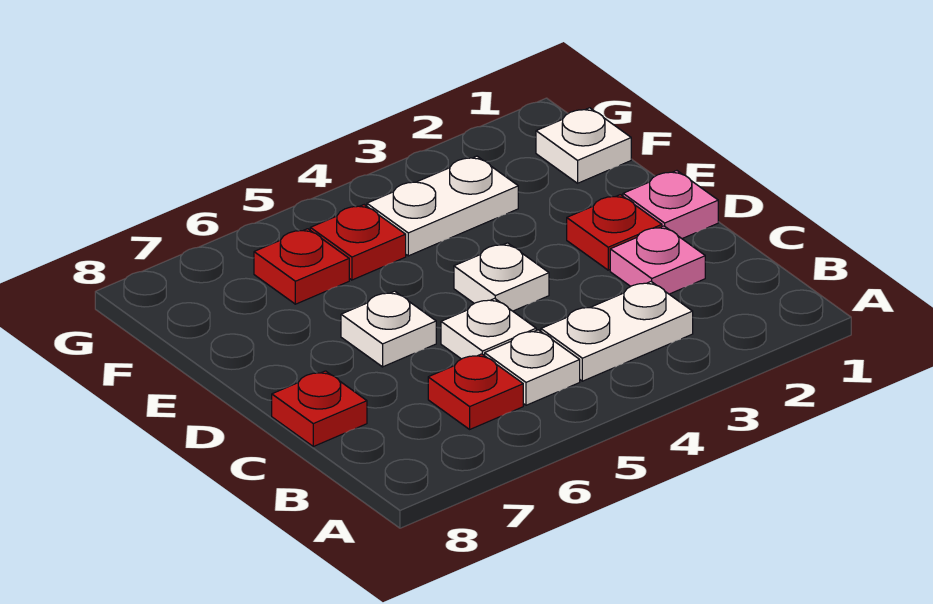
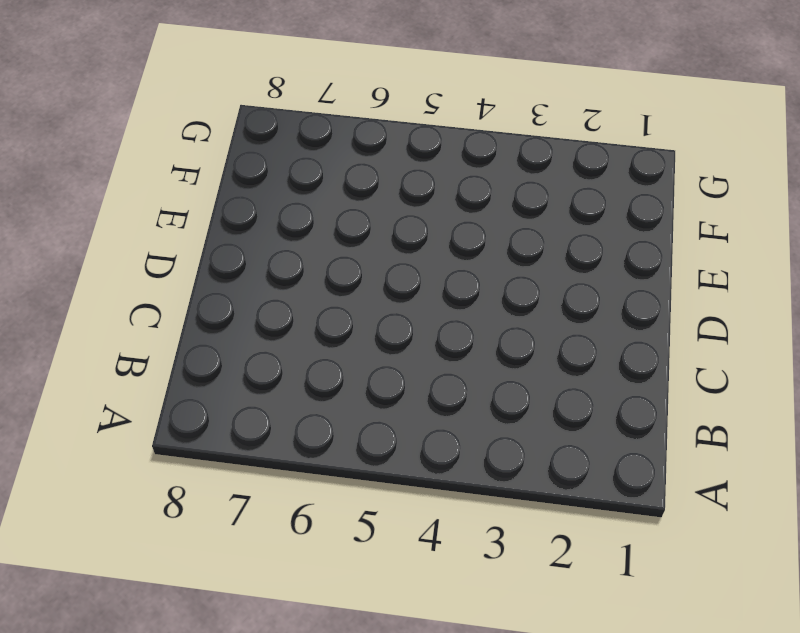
none -> white plate B3:B4 level 1
none -> white plate B5 level 1
none -> red plate B6 level 1

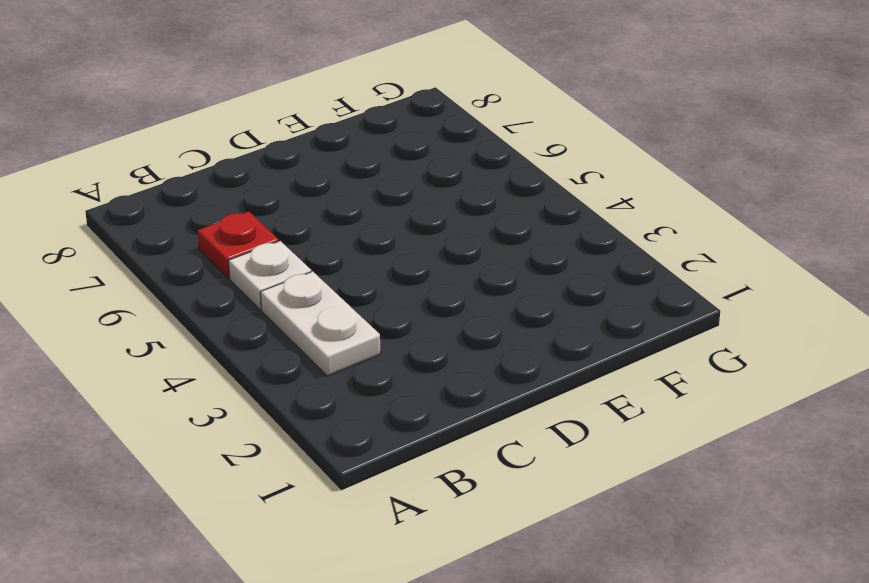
none -> pink plate C2 level 1
none -> white plate C5 level 1
none -> red plate C8 level 1

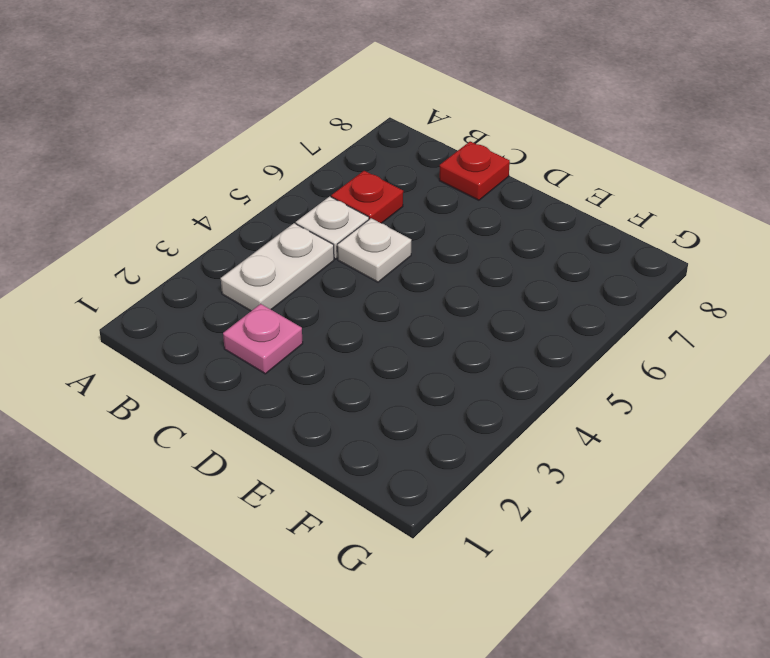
none -> pink plate D1 level 1
none -> red plate D2 level 1
none -> white plate D4 level 1

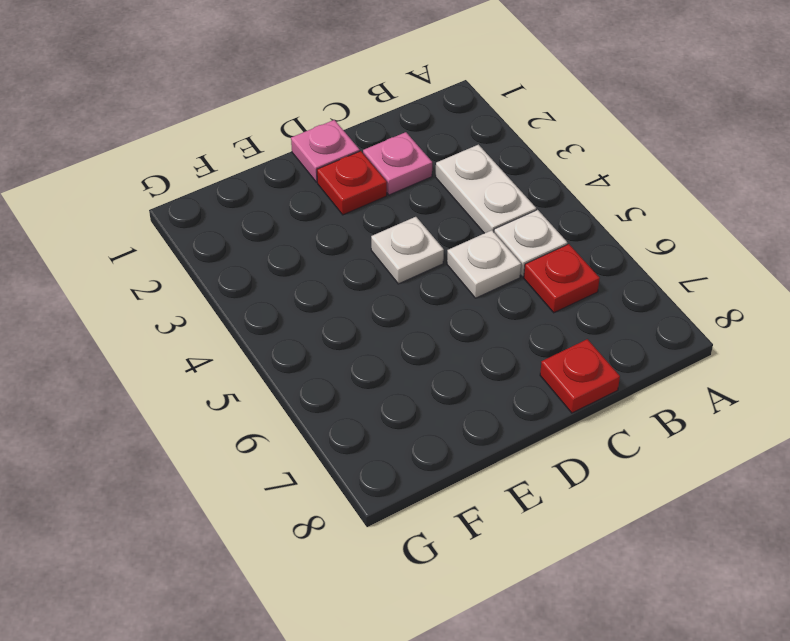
none -> white plate D6 level 1
none -> white plate F1 level 1
none -> white plate F3:F4 level 1

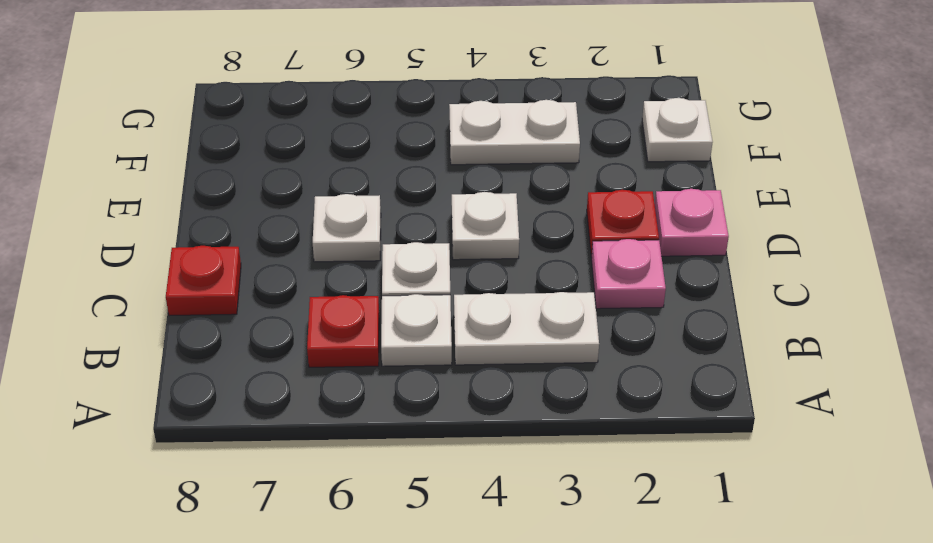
none -> red plate F5 level 1
none -> red plate F6 level 1

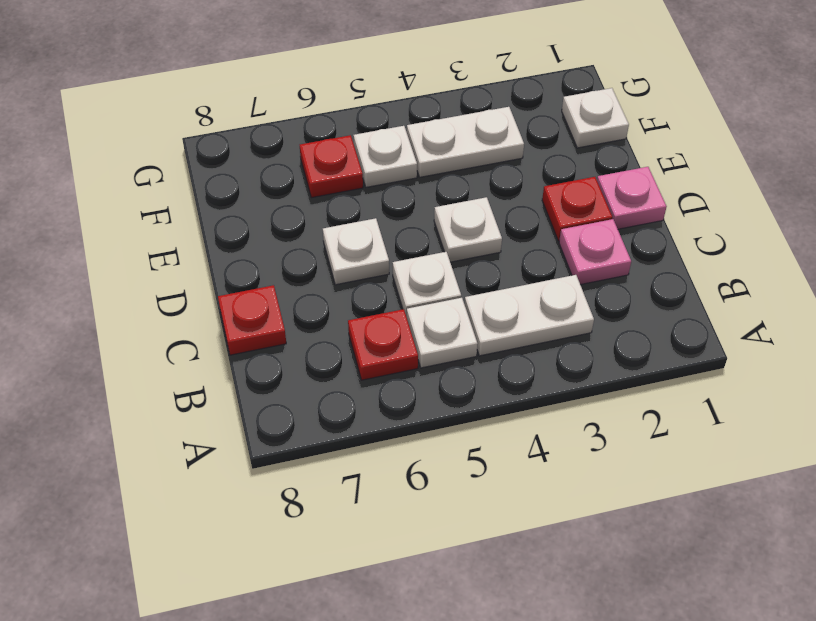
white plate F5 level 1 -> red plate F5 level 1

